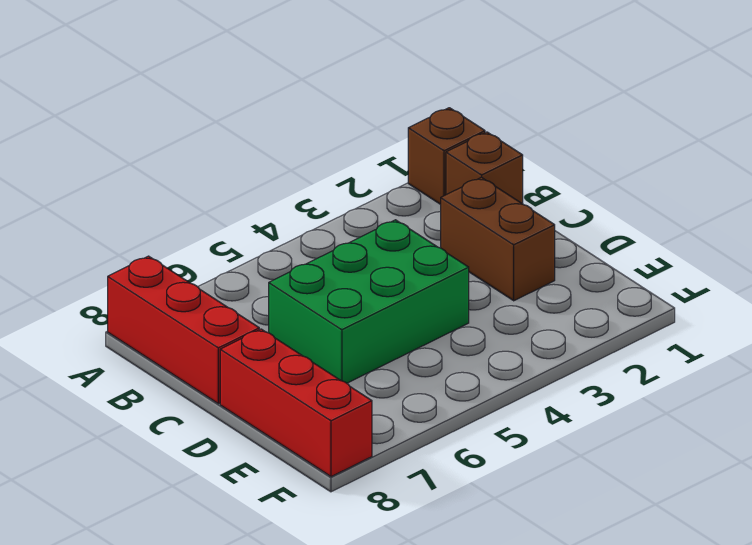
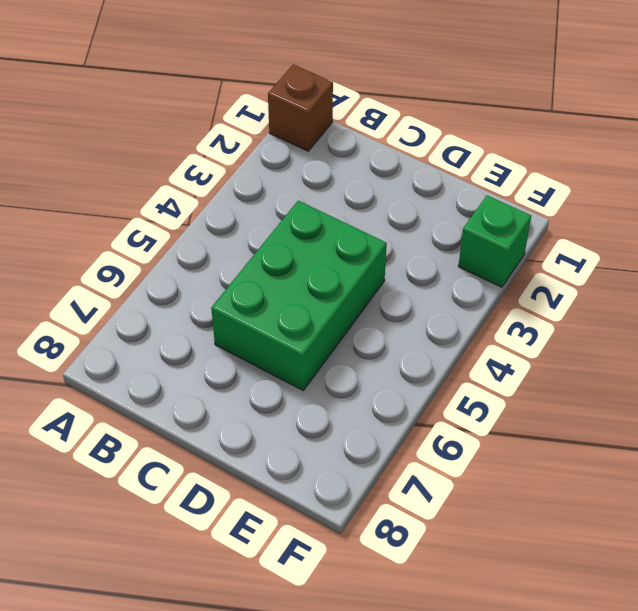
green brick F2 level 1 -> none
none -> red brick A8:C8 level 1
none -> brown brick B1 level 1

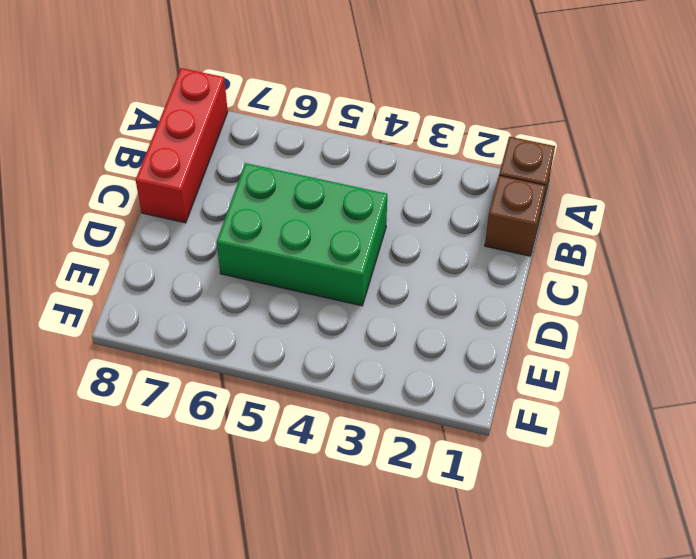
none -> brown brick C2:D2 level 1
none -> red brick D8:F8 level 1

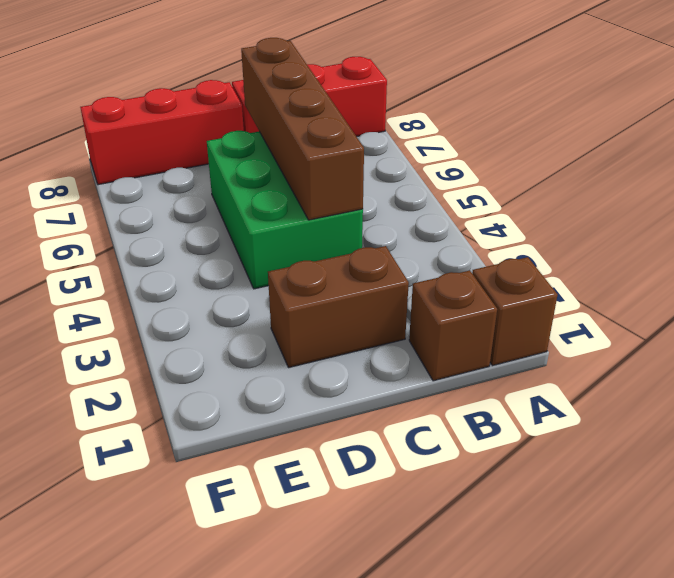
brown brick C4:C7 level 2 -> none

